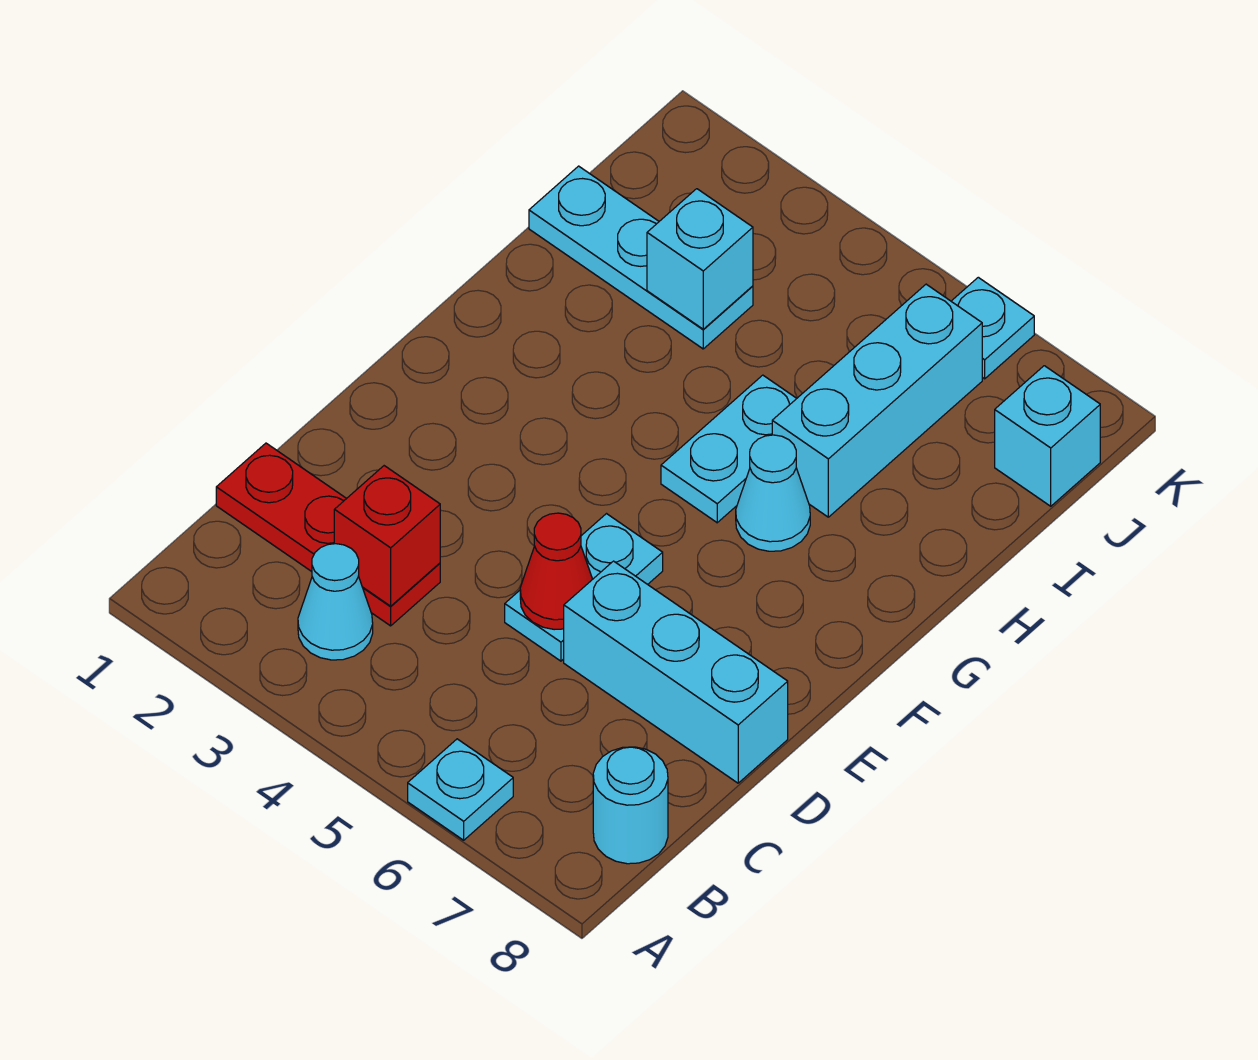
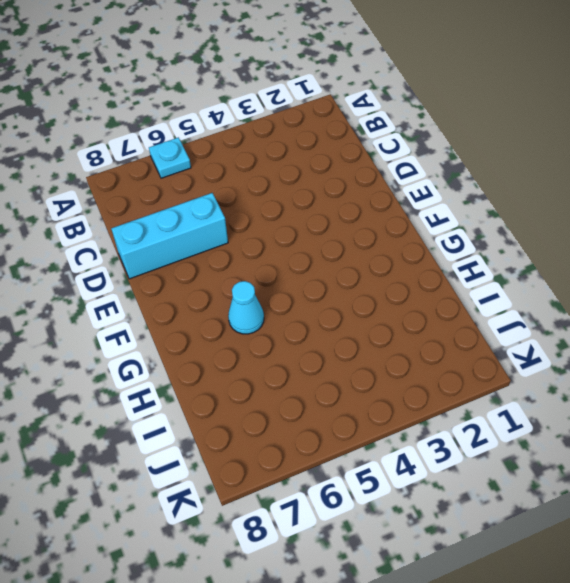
none -> cyan cone B3 level 1
none -> cyan round brick B8 level 1
none -> red plate C1:C3 level 1

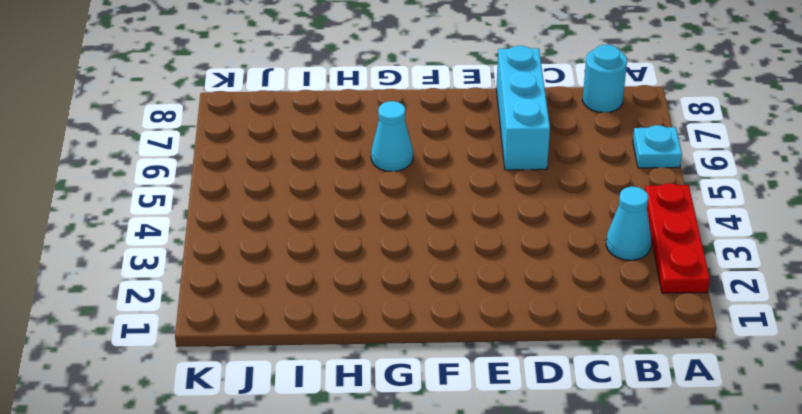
red plate A2:A4 level 1 -> red plate C1:C3 level 1
none -> cyan plate D5:E5 level 1
none -> cyan plate G5:H5 level 1
none -> cyan brick H6:J6 level 1

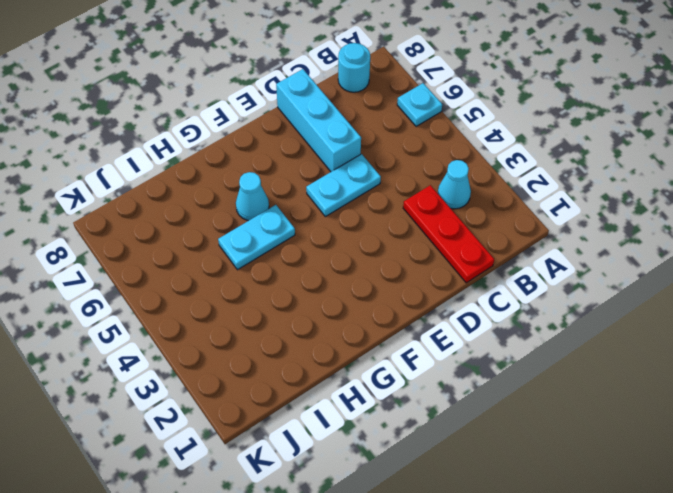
none -> cyan brick H6:J6 level 1
none -> cyan plate I1:I3 level 1
none -> cyan brick J8 level 1

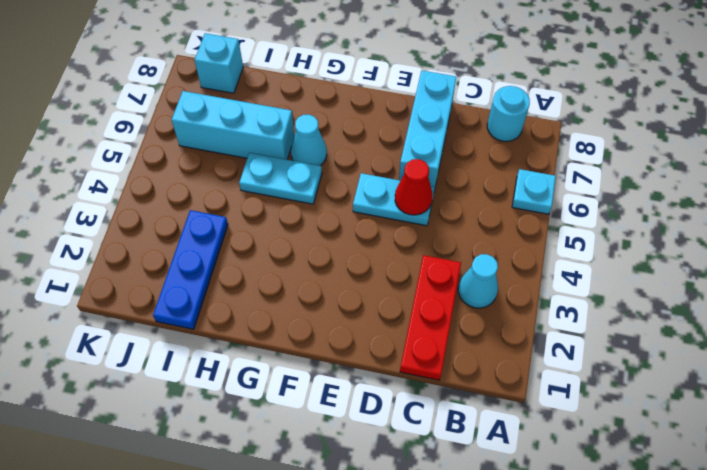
blue plate I1:I3 level 1 -> cyan plate I1:I3 level 1
none -> cyan plate K6 level 1
none -> red brick C3 level 2
none -> cyan brick I3 level 2

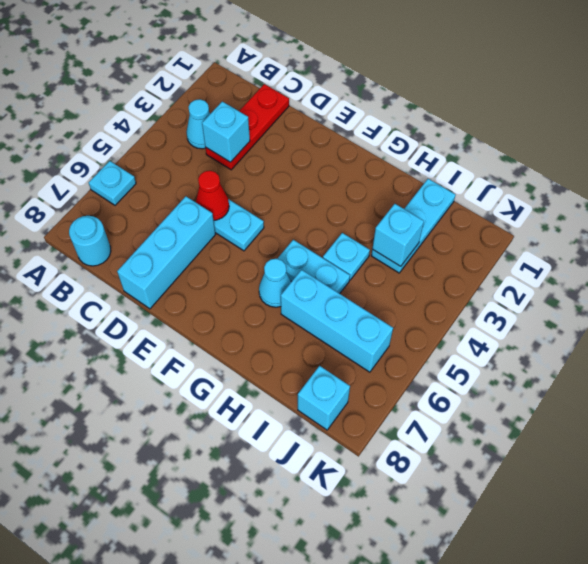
cyan brick C3 level 2 -> red brick C3 level 2
cyan plate H4 level 1 -> cyan plate K6 level 1

